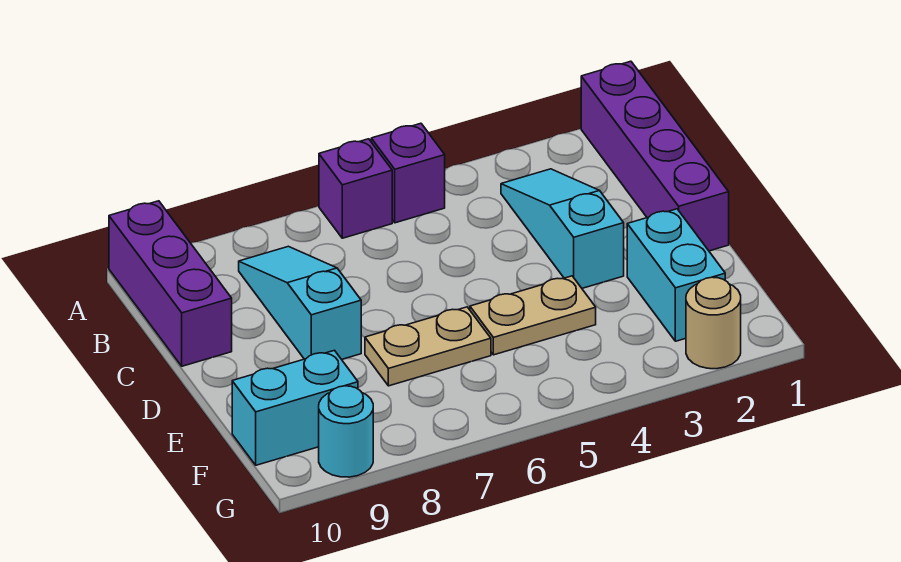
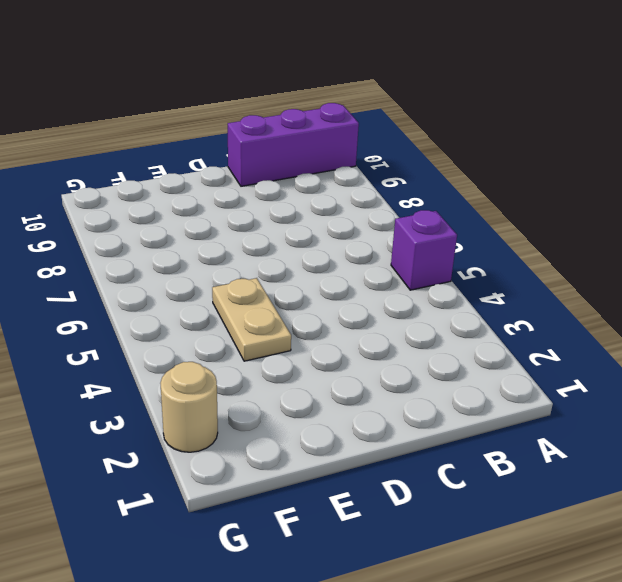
none -> purple brick A1:D1 level 1
none -> purple brick A6 level 1
none -> cyan slope B3:D3 level 1 top D

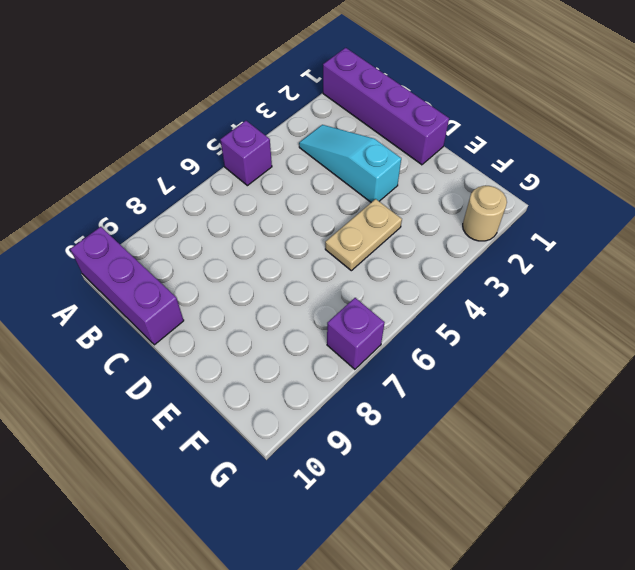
purple brick G7 level 1 -> purple brick A6 level 1
none -> cyan slope B8:D8 level 1 top D
none -> cyan brick E2:F2 level 1
none -> tan plate E6:E7 level 1

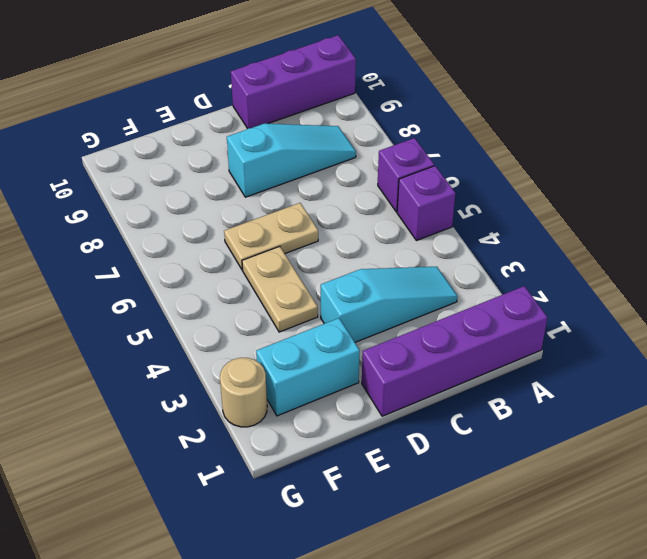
tan plate D6:E6 level 1 -> tan plate E6:E7 level 1
none -> cyan brick F9:F10 level 1
none -> cyan round brick G9 level 1

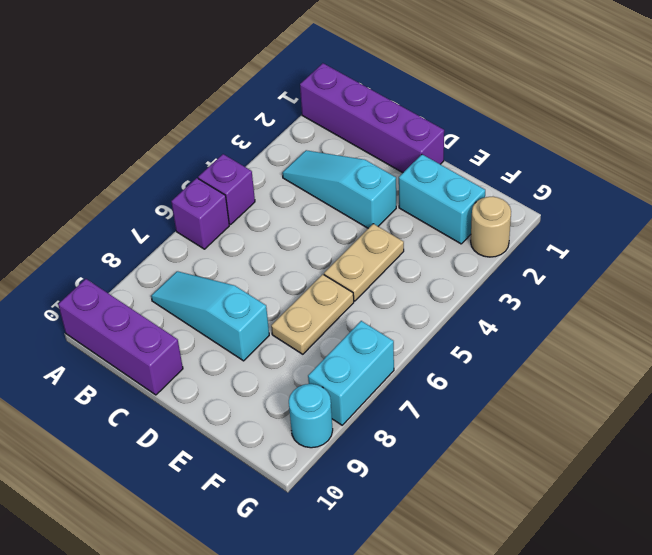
cyan brick G7:G8 level 1 -> cyan brick F9:F10 level 1

